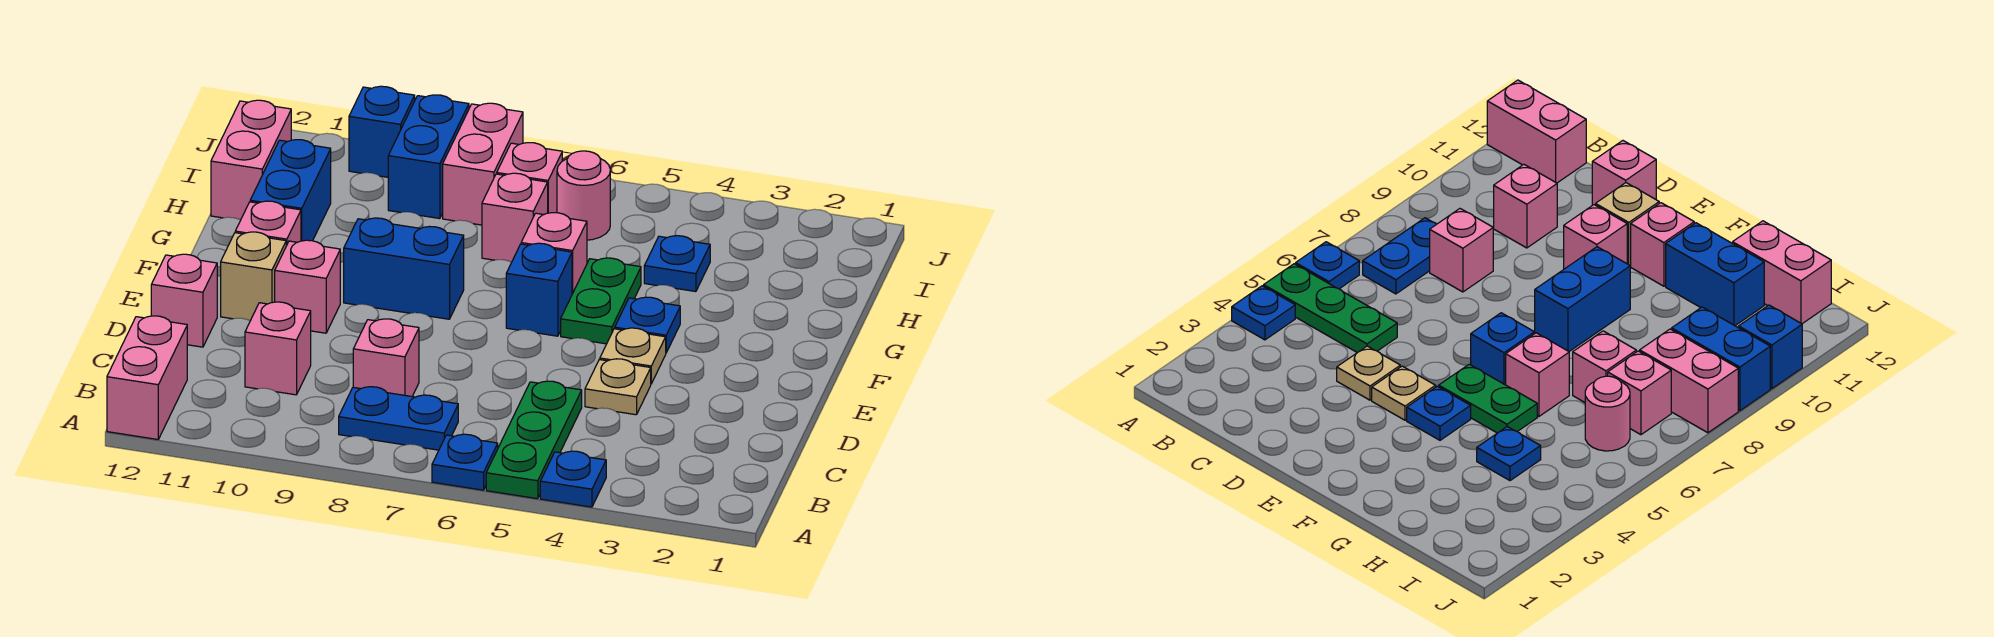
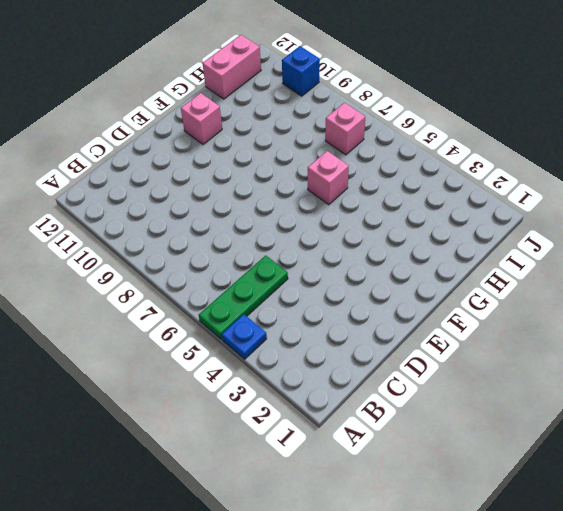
none -> blue plate A6 level 1
none -> pink brick A12:B12 level 1
none -> blue plate B7:B8 level 1

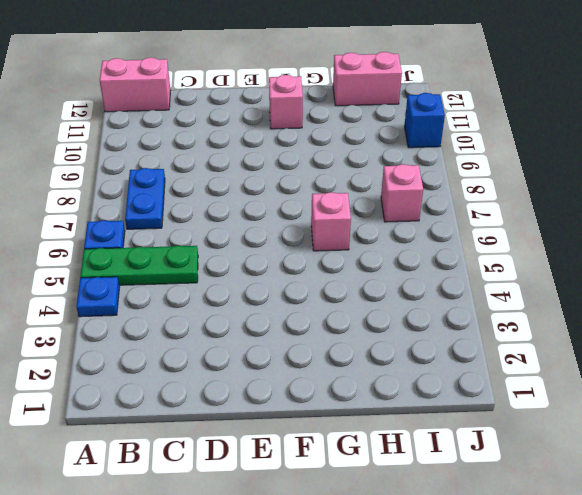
none -> pink brick C8 level 1
none -> pink brick C10 level 1
none -> tan plate D4 level 1

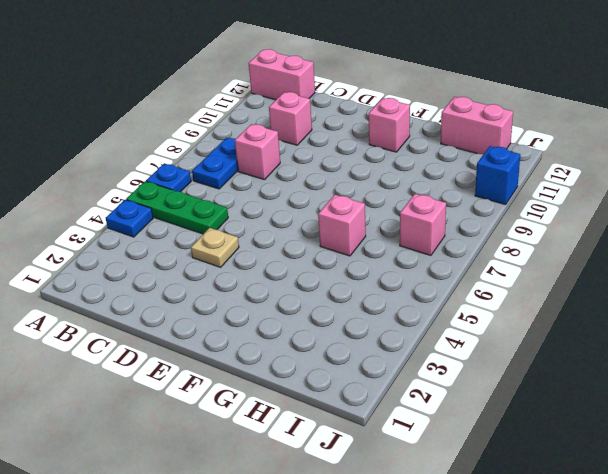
none -> pink brick D12 level 1
none -> tan plate E4 level 1
none -> pink brick E10 level 1

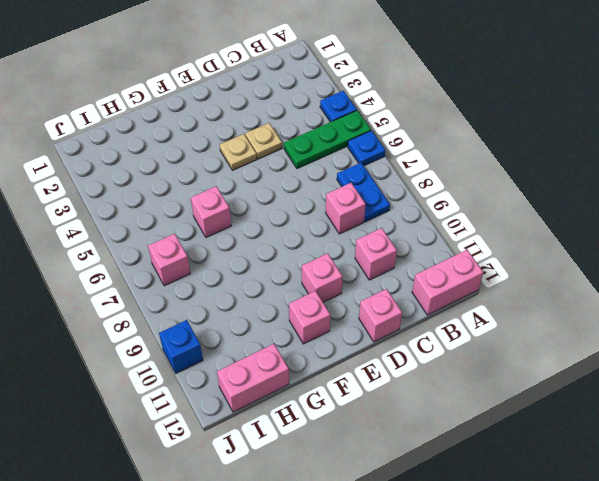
none -> tan brick E11 level 1
none -> blue plate F4 level 1
none -> green plate F5:G5 level 1

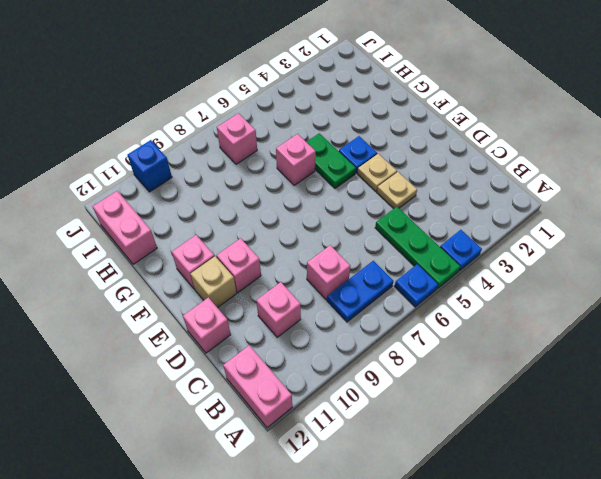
none -> blue brick F6 level 1
none -> blue brick F8:F9 level 1
none -> blue brick G11:H11 level 1

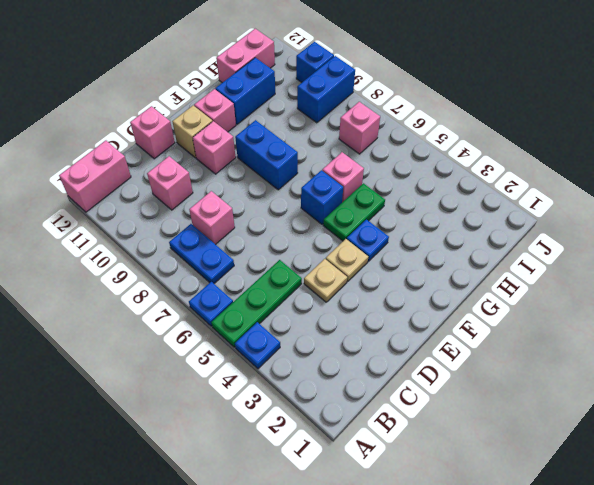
none -> blue plate H4 level 1
none -> pink brick H7 level 1
none -> pink round brick I6 level 1

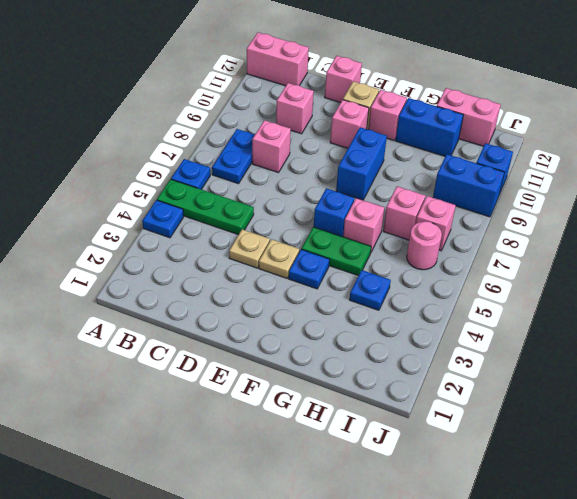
none -> pink brick I8:J8 level 1

